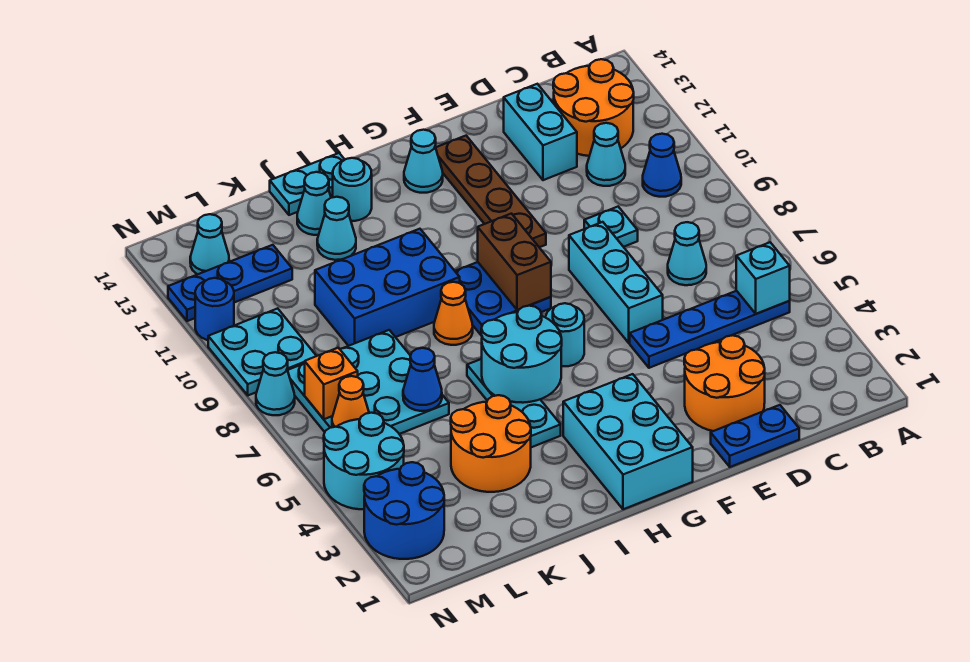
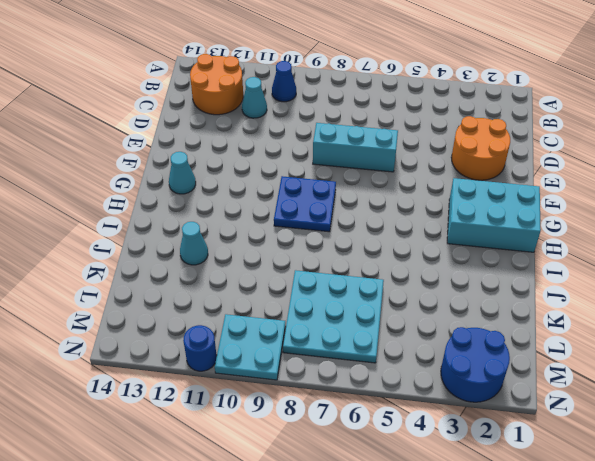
none -> blue plate B5:E5 level 1
none -> cyan cone C7 level 1
none -> blue plate D1:E1 level 1
none -> cyan plate D9 level 1

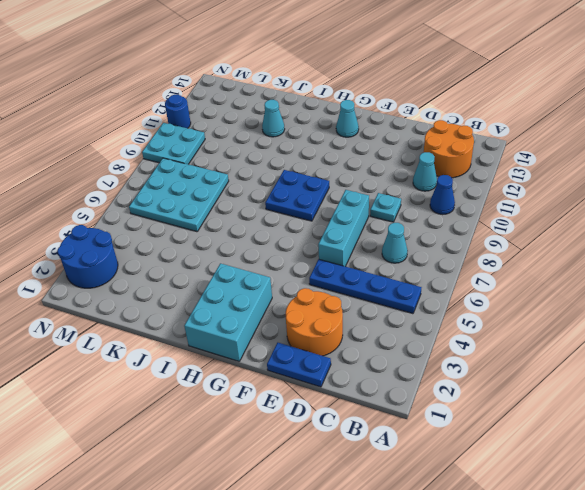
none -> cyan brick D12:D13 level 1
none -> brown plate F10:F13 level 1
none -> cyan round brick G6 level 1
none -> cyan plate I4:I6 level 1

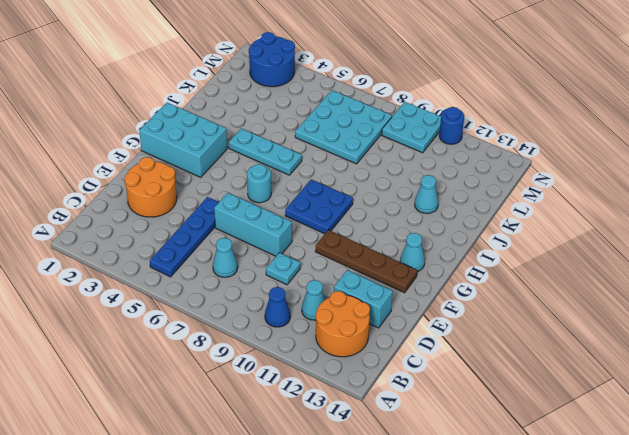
none -> blue plate D1:E1 level 1
none -> orange cone I8 level 1
none -> blue brick I9:K10 level 1
none -> cyan round brick I13 level 1

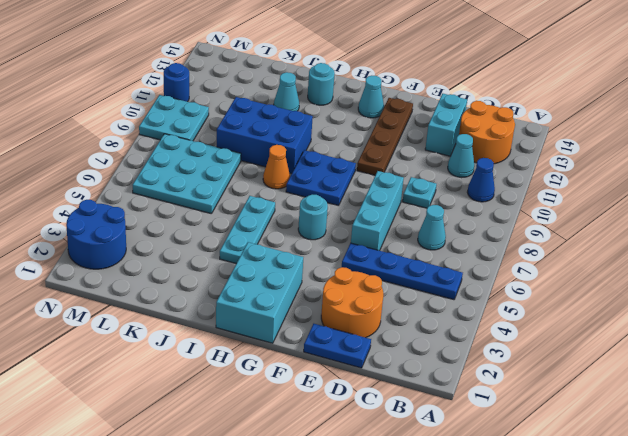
none -> cyan plate I14:J14 level 1
none -> orange round brick J3:K4 level 1
none -> cyan cone J13 level 1
none -> blue plate L12:N12 level 1

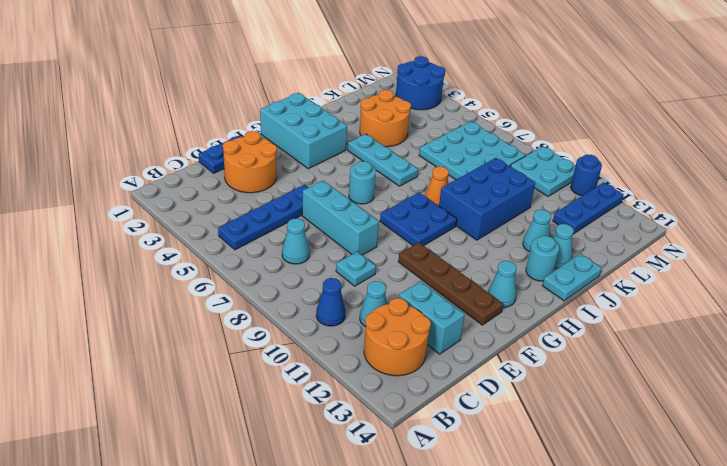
none -> cyan round brick M4:N5 level 1
none -> cyan cone M13 level 1
none -> cyan cone N8 level 1
none -> cyan brick B5 level 2

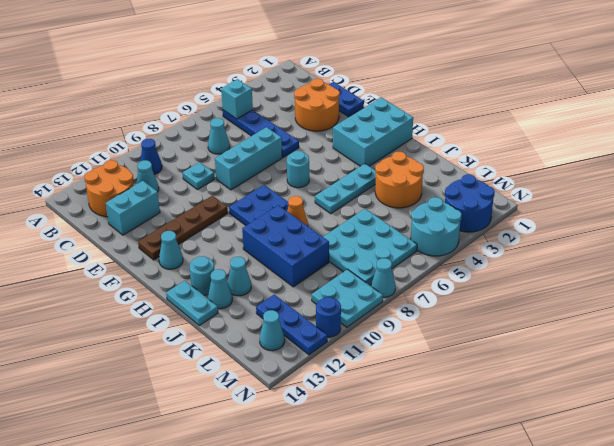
none -> brown brick G8:G9 level 2
none -> cyan round brick H5:I6 level 2
none -> blue cone K6 level 2
none -> orange cone M6 level 2

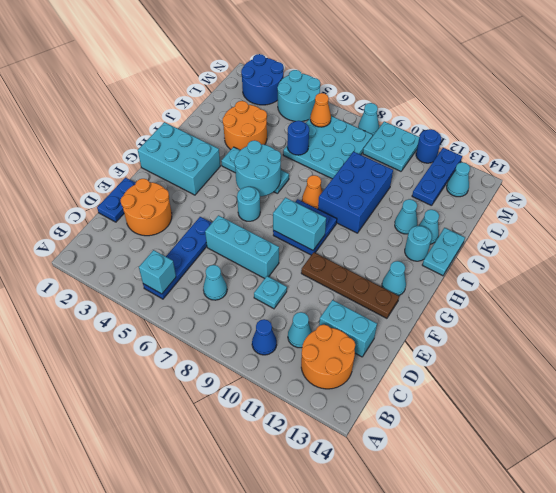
cyan brick G8:G9 level 2 -> brown brick G8:G9 level 2
blue round brick K6 level 2 -> blue cone K6 level 2
none -> orange brick M7 level 2

